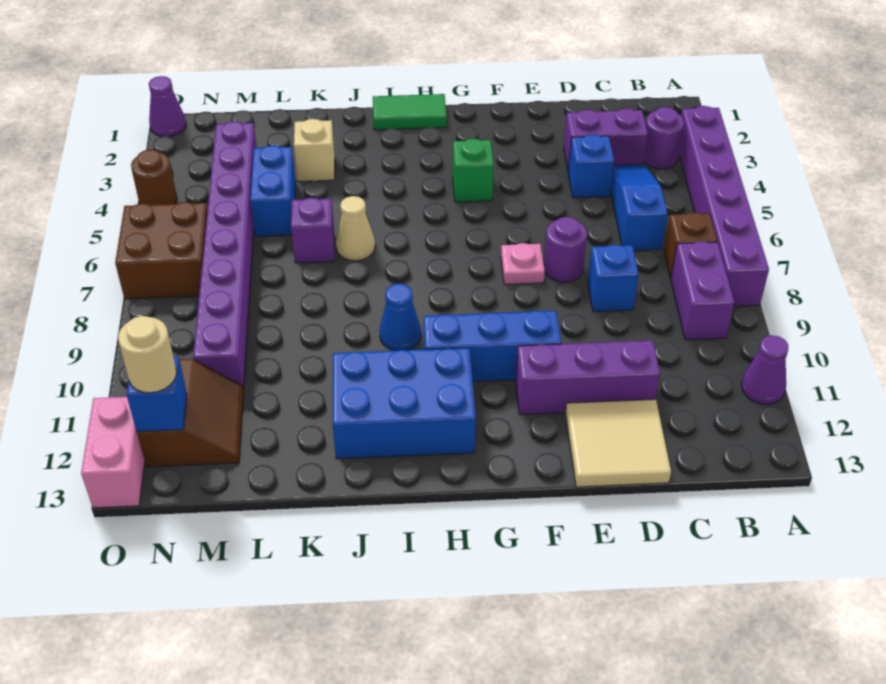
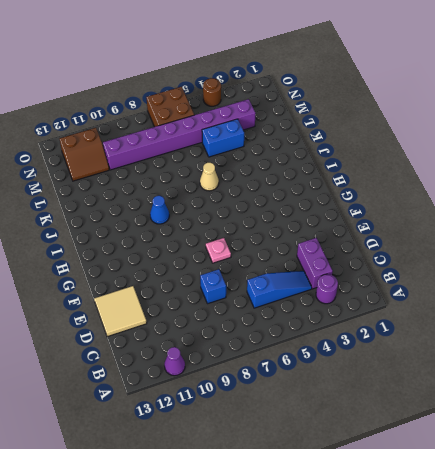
none -> purple brick A3:A8 level 1
none -> brown brick B7 level 1
none -> purple brick B8:B9 level 1
none -> blue brick D4 level 1

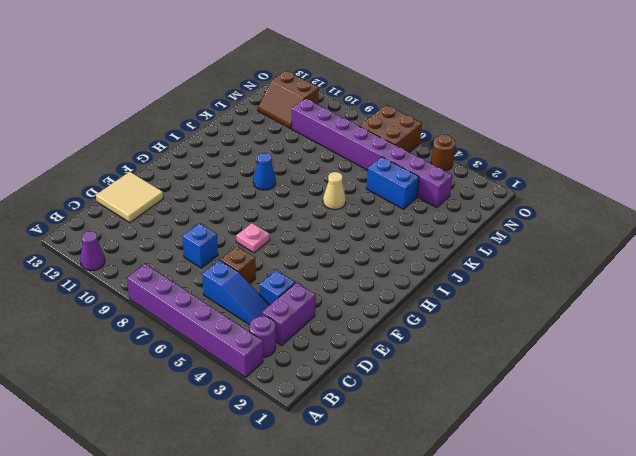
brown brick D6 level 1 -> brown brick B7 level 1
none -> purple brick B8:B9 level 1
none -> purple brick D11:F11 level 1
none -> purple round brick E7 level 1
none -> blue brick F10:H10 level 1

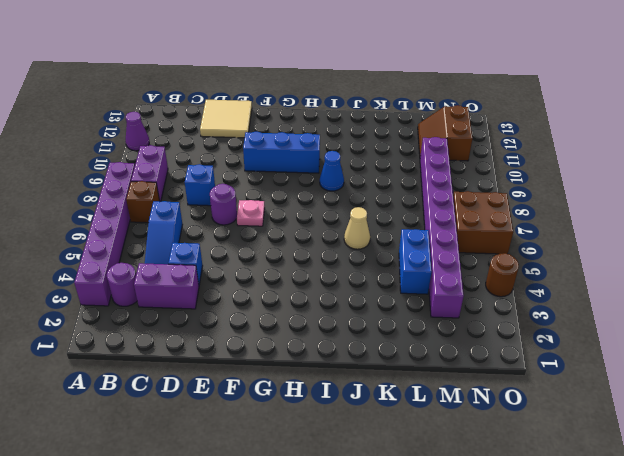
none -> purple brick D11:F11 level 1
none -> green brick G4 level 1
none -> green tile H1:I1 level 1
none -> blue brick H11:J12 level 1

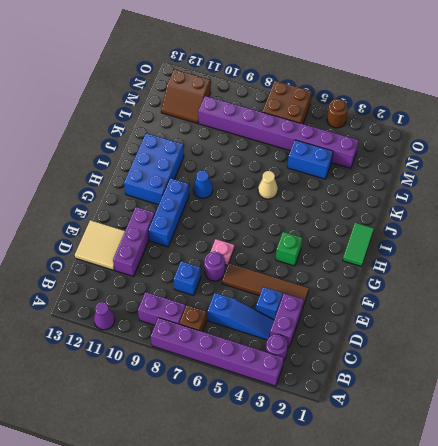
brown tile E3:E6 level 1 -> none
none -> tan brick K3 level 1
none -> purple brick K6 level 1
none -> purple cone O1 level 1
none -> pink brick O12:O13 level 1

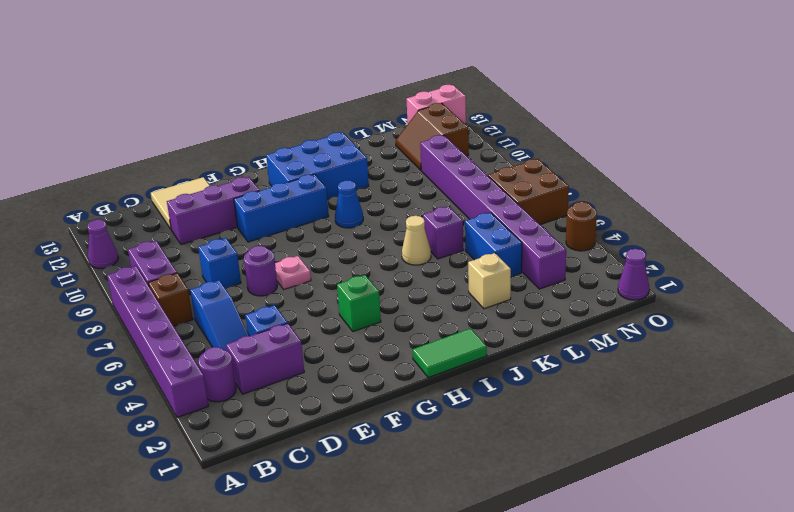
pink brick N13:O13 level 1 -> pink brick O12:O13 level 1
none -> blue brick N12 level 2
none -> tan round brick N12 level 3

